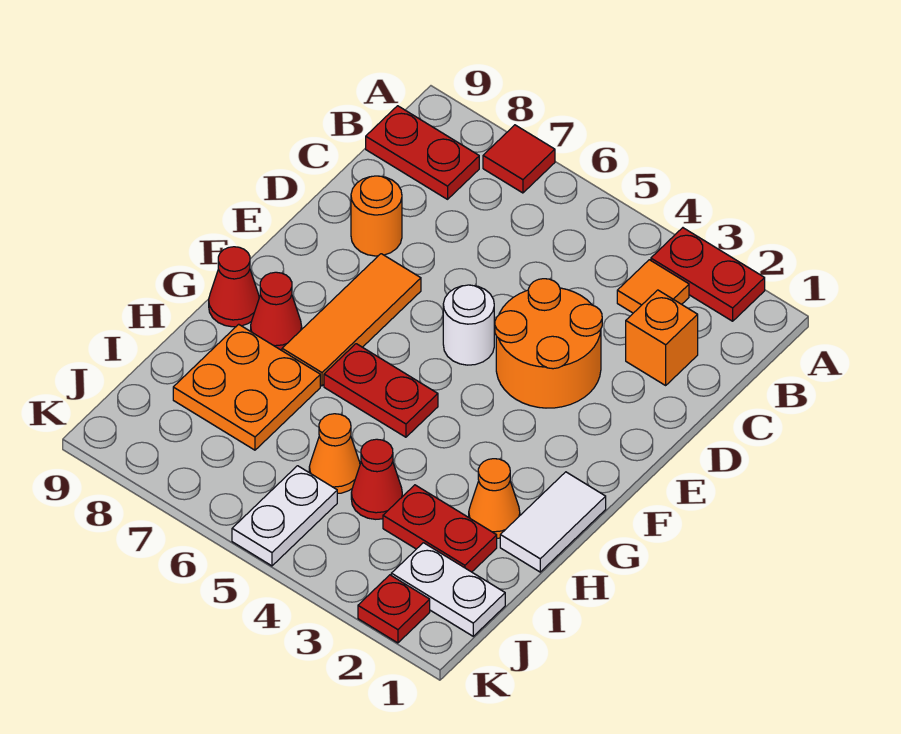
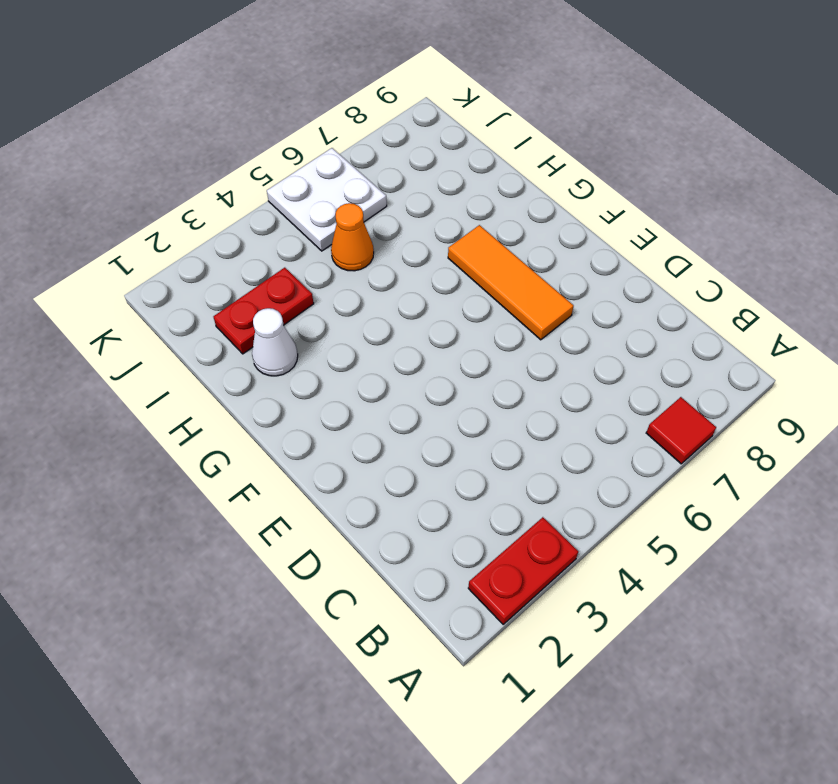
white cone H2 level 1 -> orange cone H2 level 1
white plate J5:K6 level 1 -> white plate J5:K5 level 1
none -> orange tile B3 level 1
none -> red plate B8:B9 level 1
none -> orange brick C2 level 1

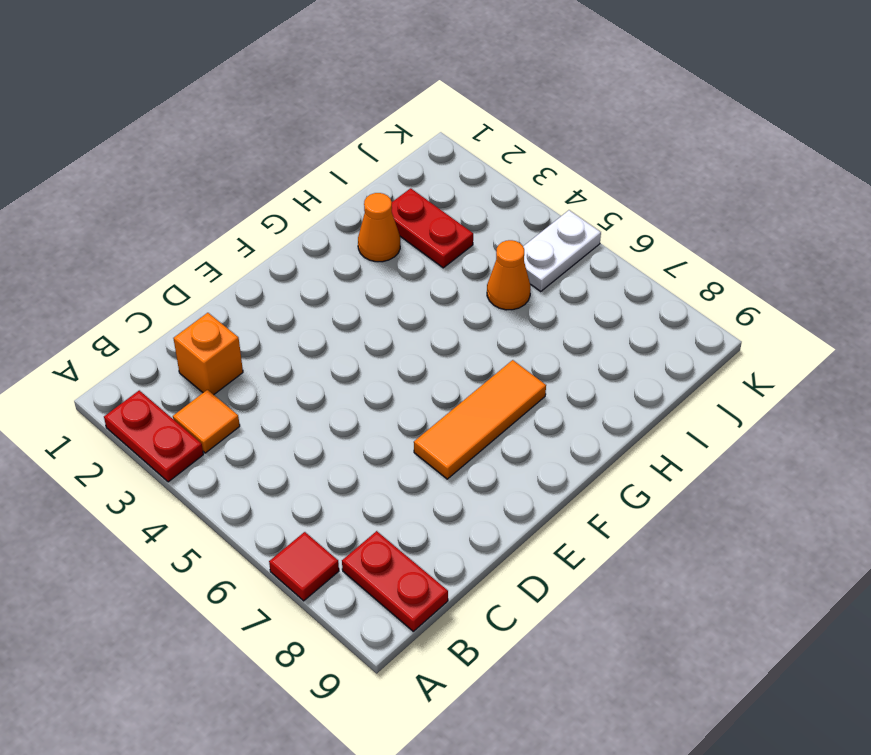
none -> orange round brick D3:E4 level 1
none -> orange round brick D8 level 1
none -> white round brick E5 level 1

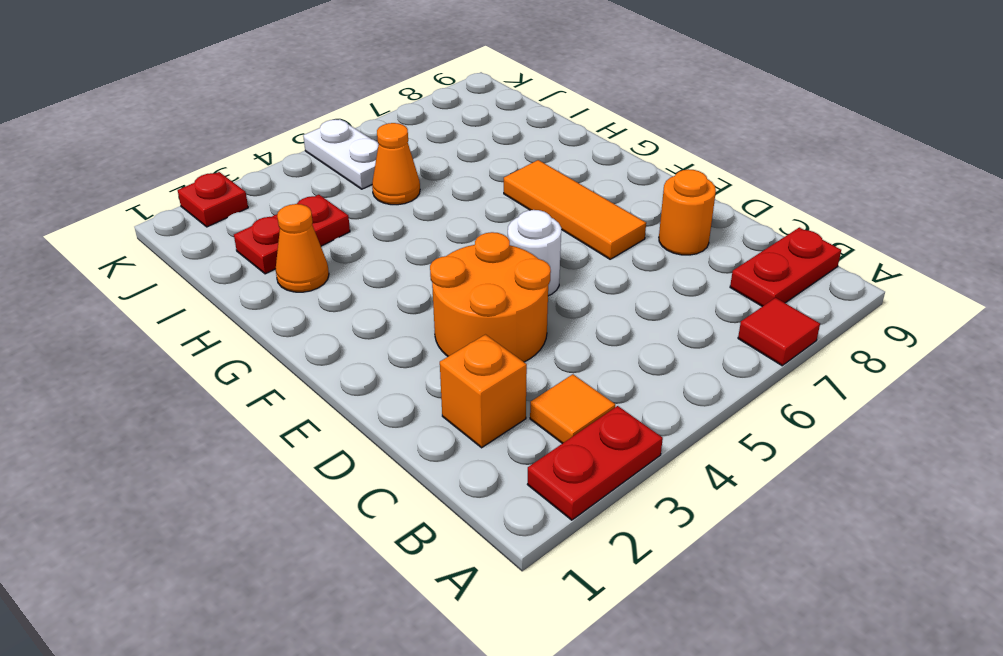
none -> white tile G1:H1 level 1
none -> red plate G5:G6 level 1
none -> red cone G8 level 1

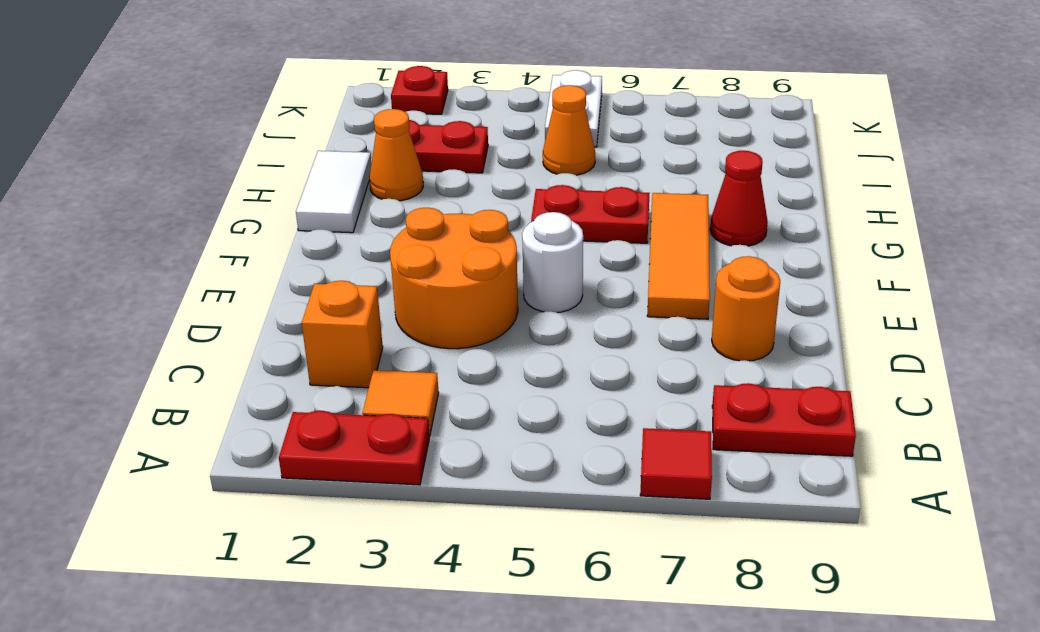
none -> red cone G9 level 1
none -> orange plate H7:I8 level 1
none -> red cone I4 level 1

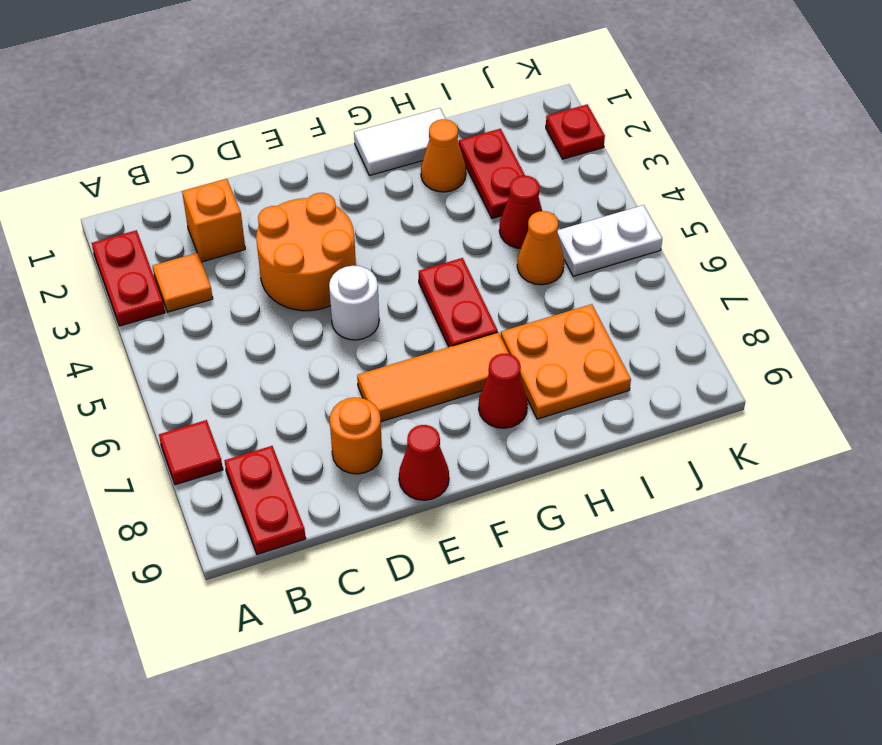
red cone E9 level 1 -> red cone G9 level 1
none -> white plate J1:J2 level 1

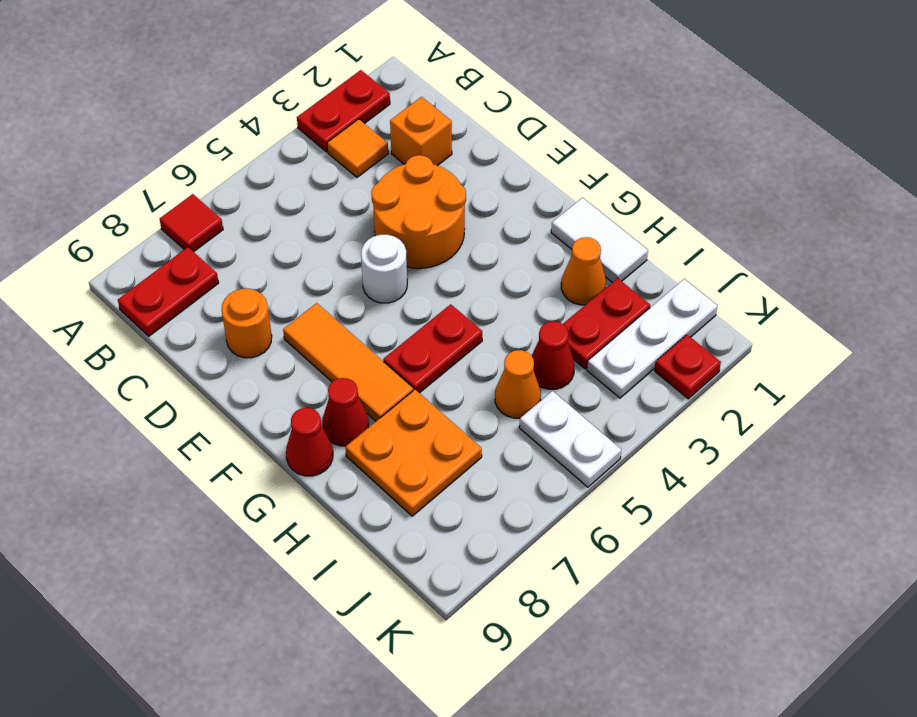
white plate J1:J3 level 1 -> white plate J1:J2 level 1

